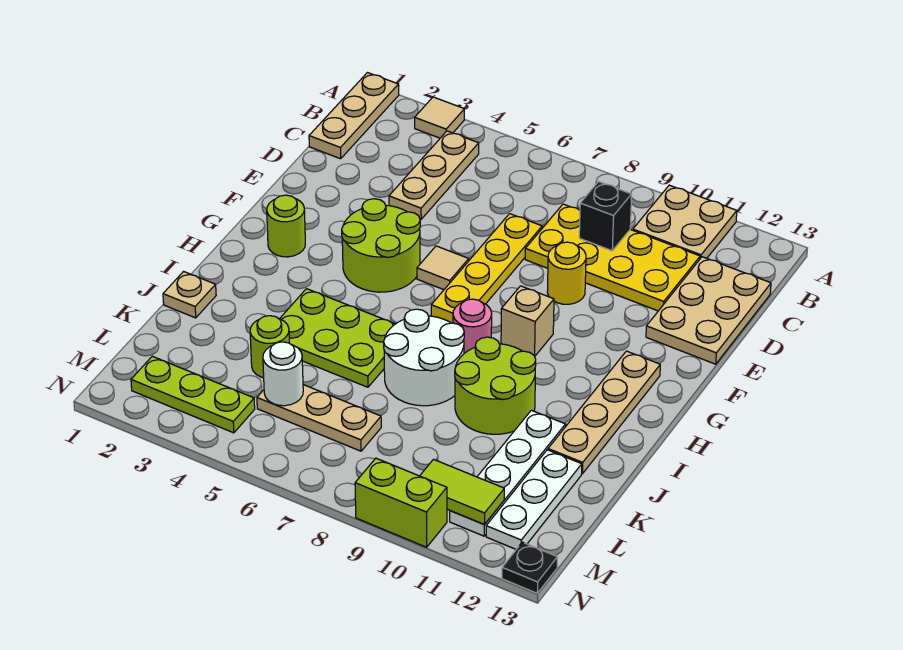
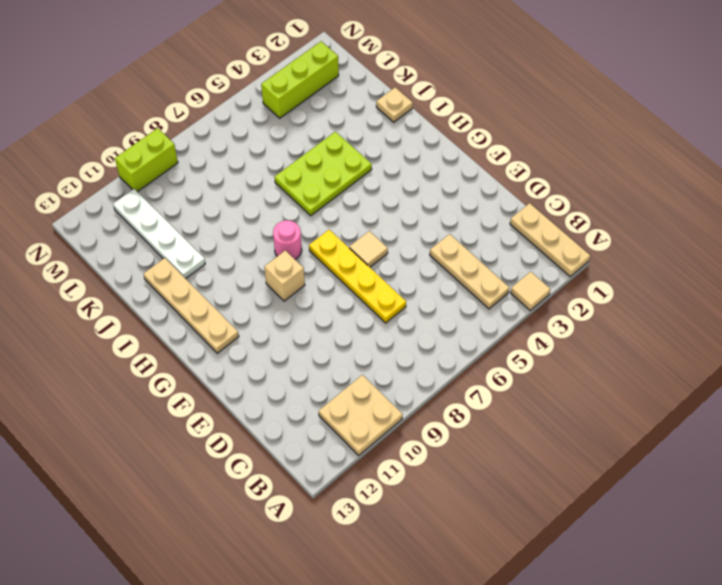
lime brick M2:M4 level 1 -> lime plate M2:M4 level 1
none -> yellow plate C8:D11 level 1
none -> tan plate C12:E13 level 1
none -> yellow round brick E9 level 1

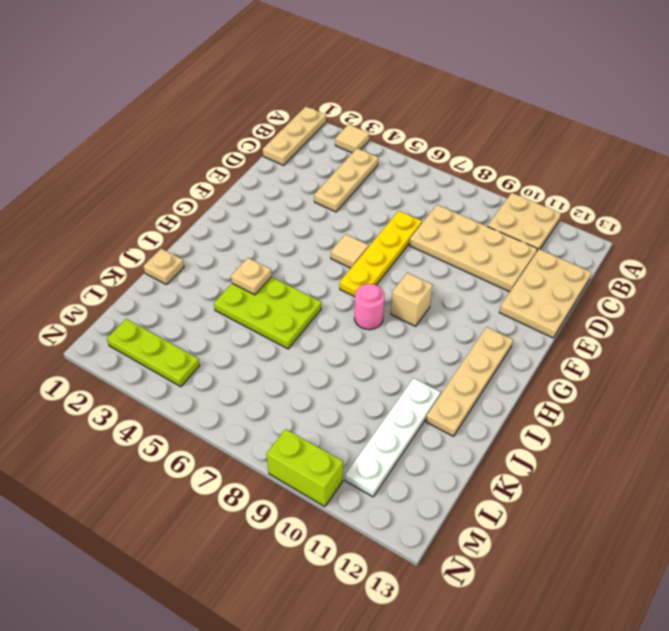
tan plate C8:D11 level 1 -> yellow plate C8:D11 level 1
tan plate I4 level 2 -> none
none -> yellow round brick E9 level 1
none -> lime round brick F4:G5 level 1
none -> lime round brick G2 level 1

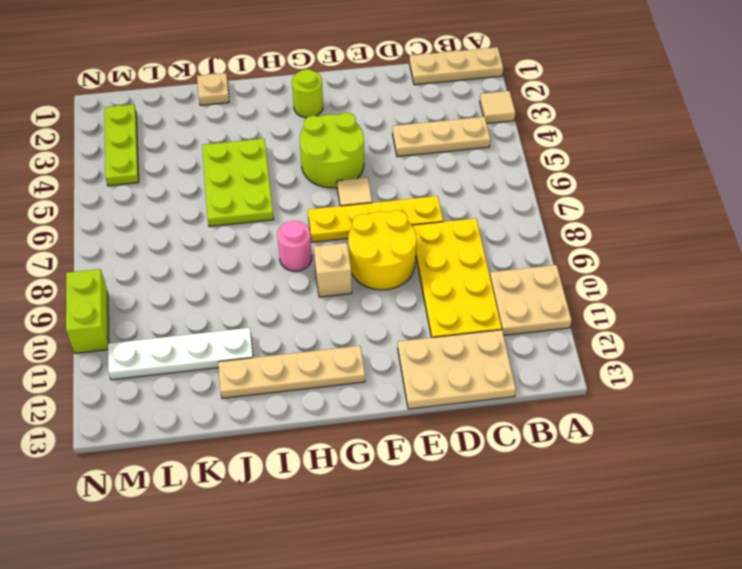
yellow round brick E8:F9 level 1 -> yellow round brick E9 level 1
none -> white round brick I7:J8 level 1
none -> lime round brick I9:J10 level 1
none -> lime round brick K4 level 1

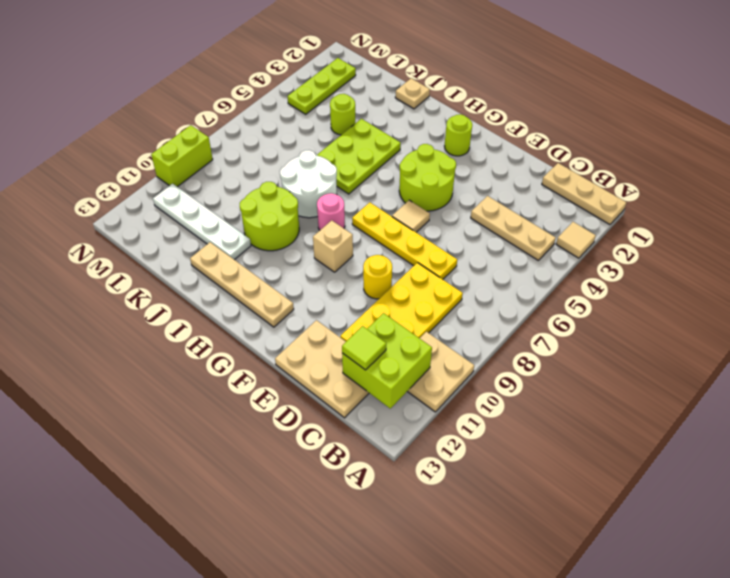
lime brick B11:C12 level 2 -> none
lime tile C12 level 3 -> none
none -> white plate K12:M12 level 1
none -> tan plate L5:L7 level 1
none -> black plate N13 level 1

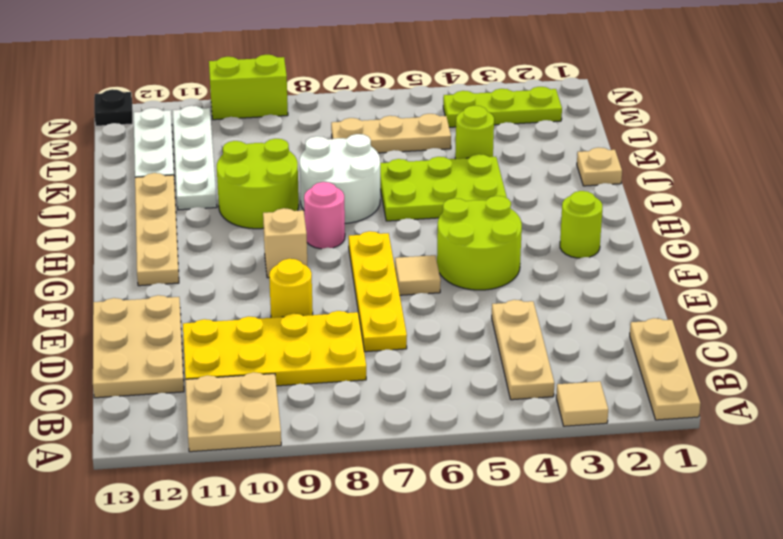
none -> black brick C9 level 2
none -> white round brick L5 level 2
none -> lime tile M10:M11 level 2

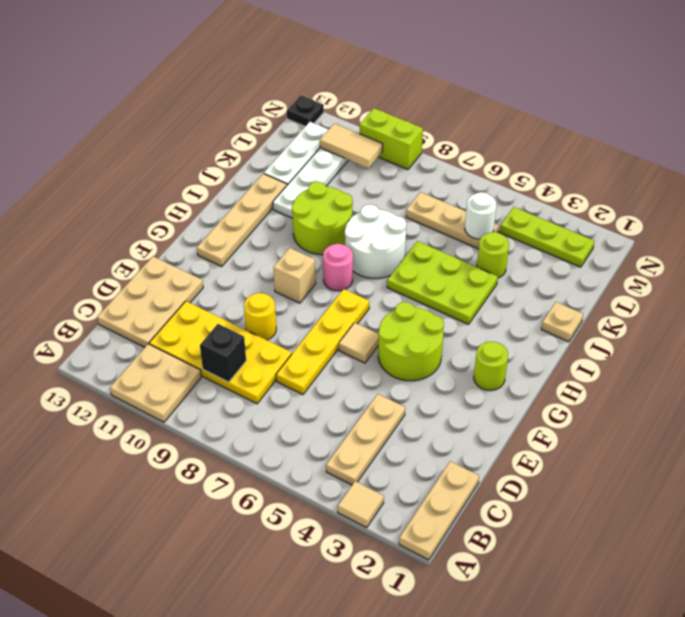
tan tile M10:M11 level 2 -> lime tile M10:M11 level 2

